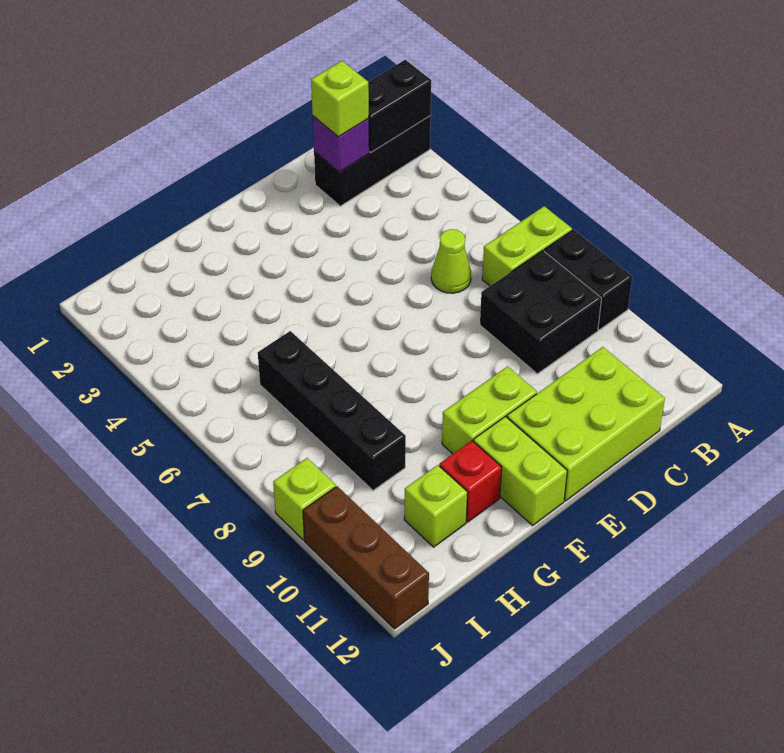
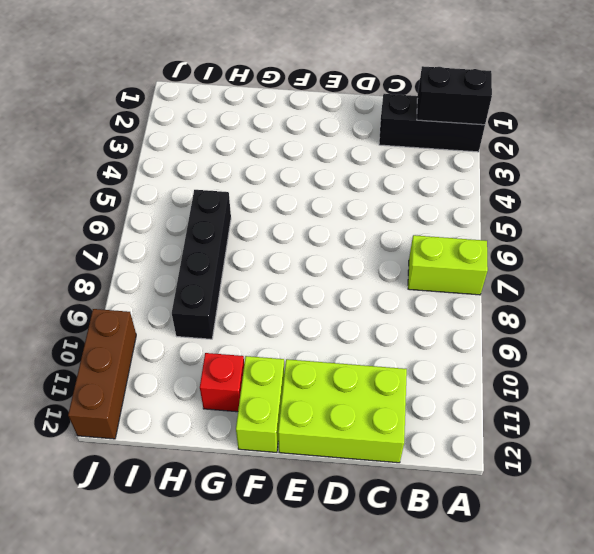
none -> black brick A8:A9 level 1
none -> black brick B8:C9 level 1
none -> lime cone C6 level 1

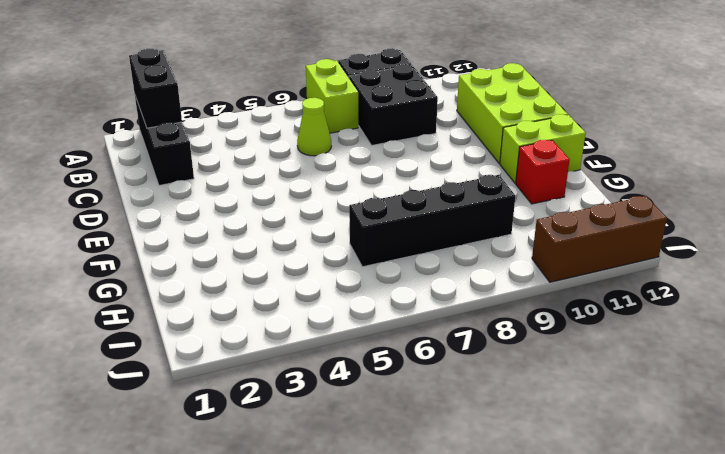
none -> lime brick E10:F10 level 1
none -> lime brick H11 level 1
none -> lime brick J9 level 1

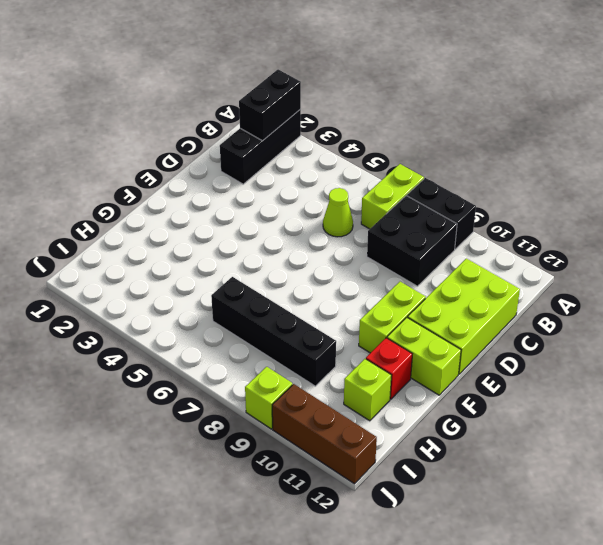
none -> purple brick C2 level 2
none -> lime brick C2 level 3

